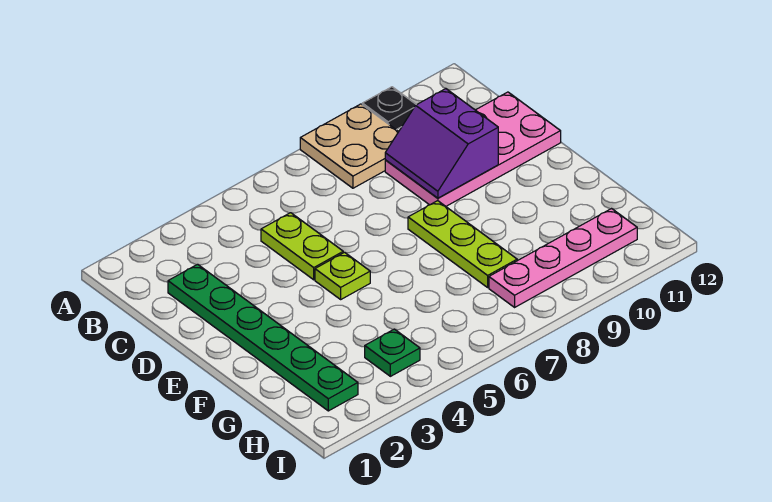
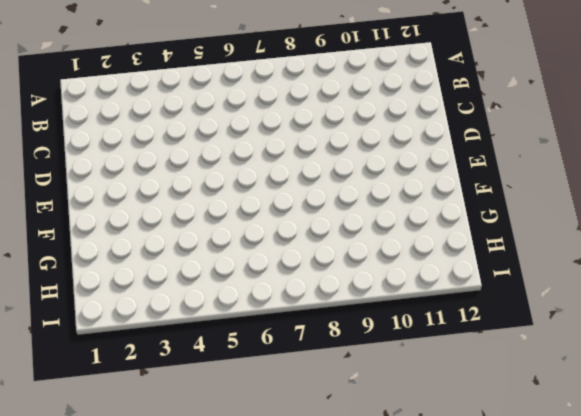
none -> tan plate A8:B9 level 1
none -> black plate A10 level 1

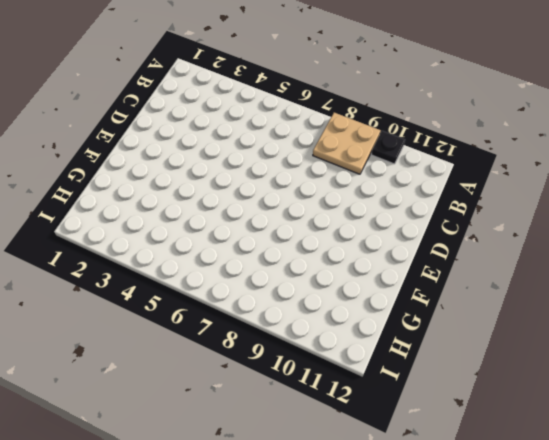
none -> green plate C2:H2 level 1
none -> lime plate C5:D5 level 1

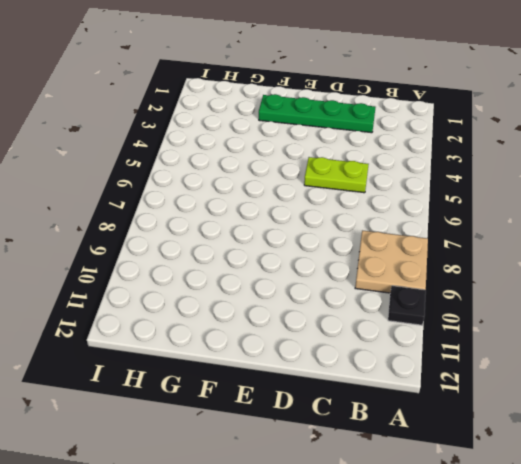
green plate C2:F2 level 1 -> green plate C2:H2 level 1
none -> pink plate C9:D12 level 1
none -> lime plate E5 level 1

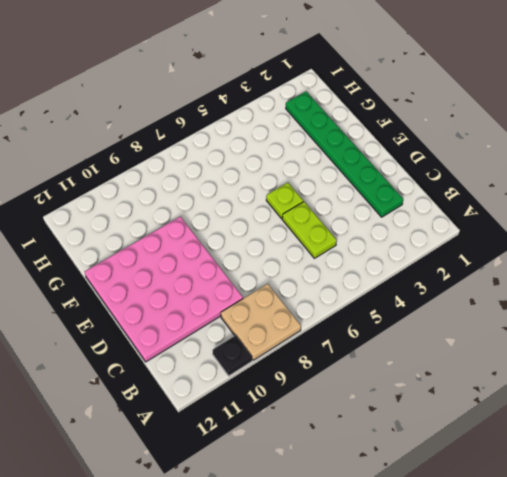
pink plate C9:F12 level 1 -> pink plate C9:D12 level 1
none -> lime plate E8:G8 level 1
none -> green plate H4 level 1

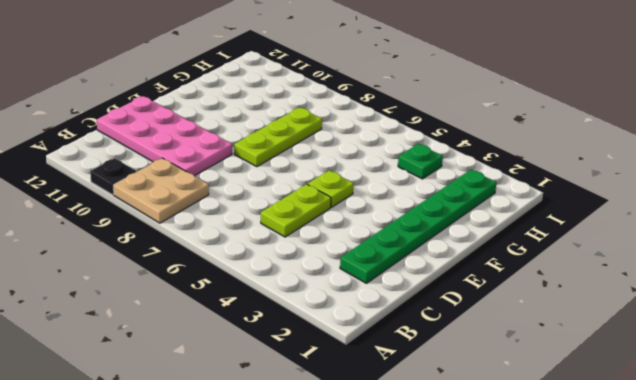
none -> pink plate H8:H11 level 1
none -> purple slope C9:D10 level 2 top 10

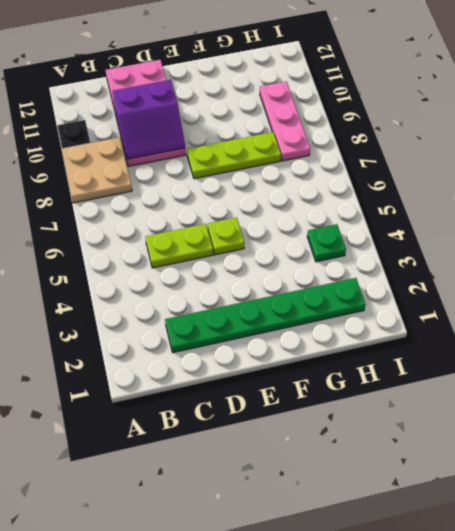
pink plate H8:H10 level 1 -> pink plate H8:H11 level 1

